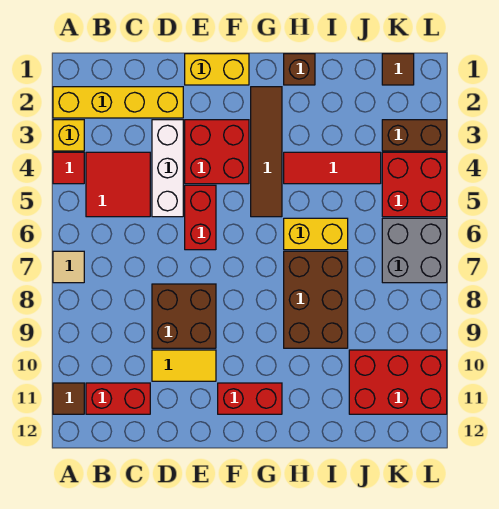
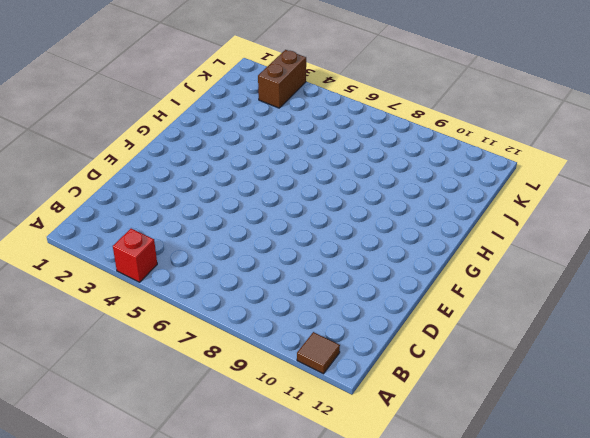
red brick A4 level 1 -> red tile A4 level 1
none -> yellow brick A2:D2 level 1
none -> yellow brick A3 level 1
none -> tan tile A7 level 1

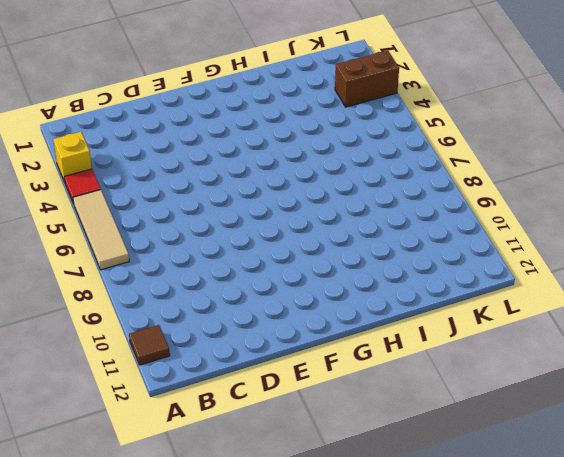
tan tile A5:A7 level 1 -> tan tile A7 level 1
none -> yellow brick A2:D2 level 1
none -> red tile B4:C5 level 1
none -> red brick B11:C11 level 1

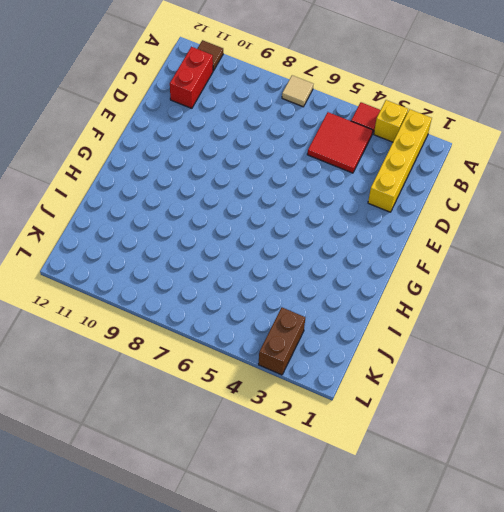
none -> white brick D3:D5 level 1
none -> brown brick D8:E9 level 1
none -> yellow tile D10:E10 level 1

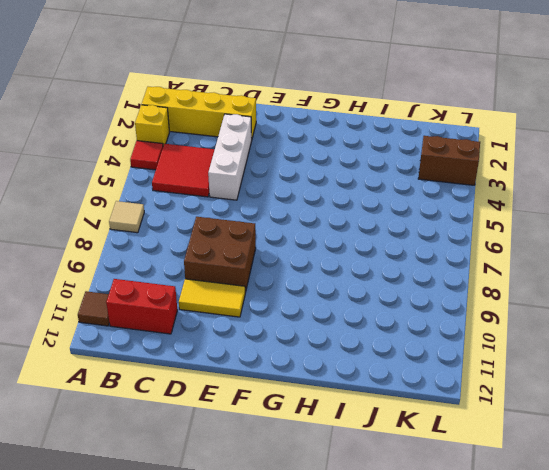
none -> yellow brick E1:F1 level 1
none -> red brick E3:F4 level 1
none -> red brick E5:E6 level 1

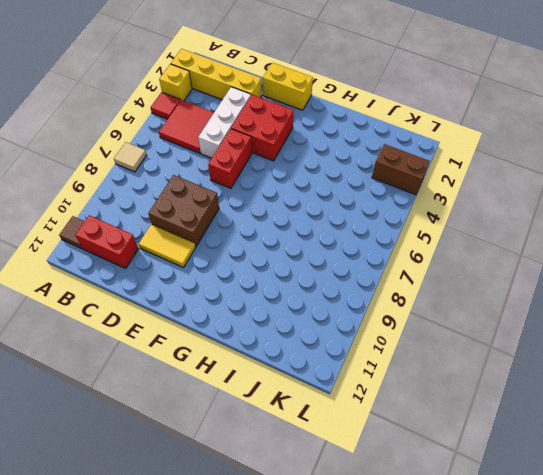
none -> red brick F11:G11 level 1
none -> brown tile G2:G5 level 1
none -> brown brick H1 level 1

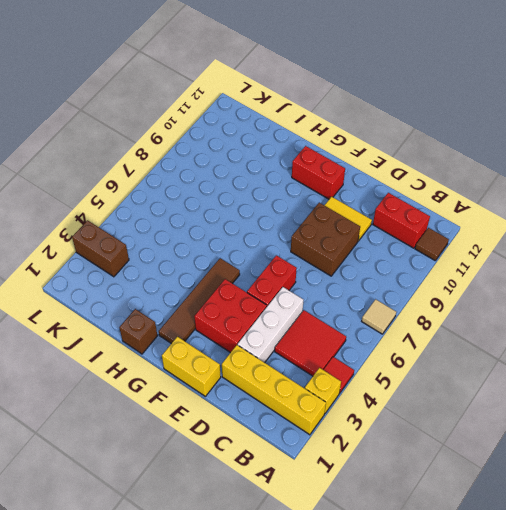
none -> red tile H4:J4 level 1
none -> yellow brick H6:I6 level 1
none -> brown brick H7:I9 level 1

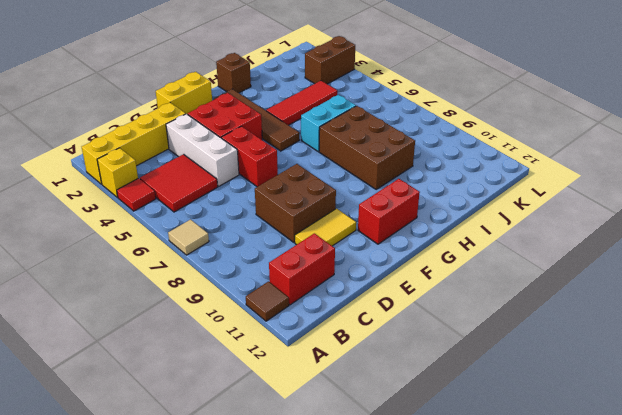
cyan brick H6:I6 level 1 -> yellow brick H6:I6 level 1
none -> red brick J10:L11 level 1
none -> brown tile K1 level 1
none -> red brick K4:L5 level 1

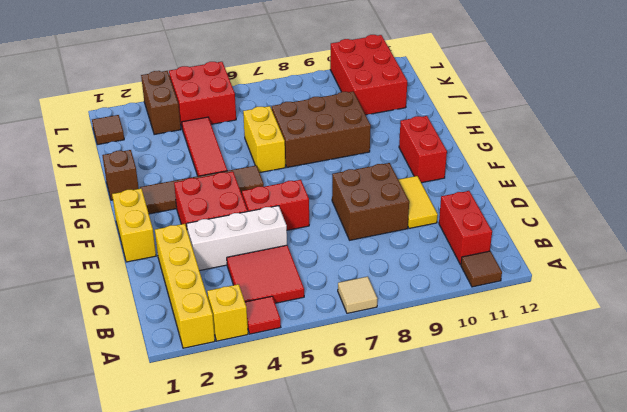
none -> grey brick K6:L7 level 1

